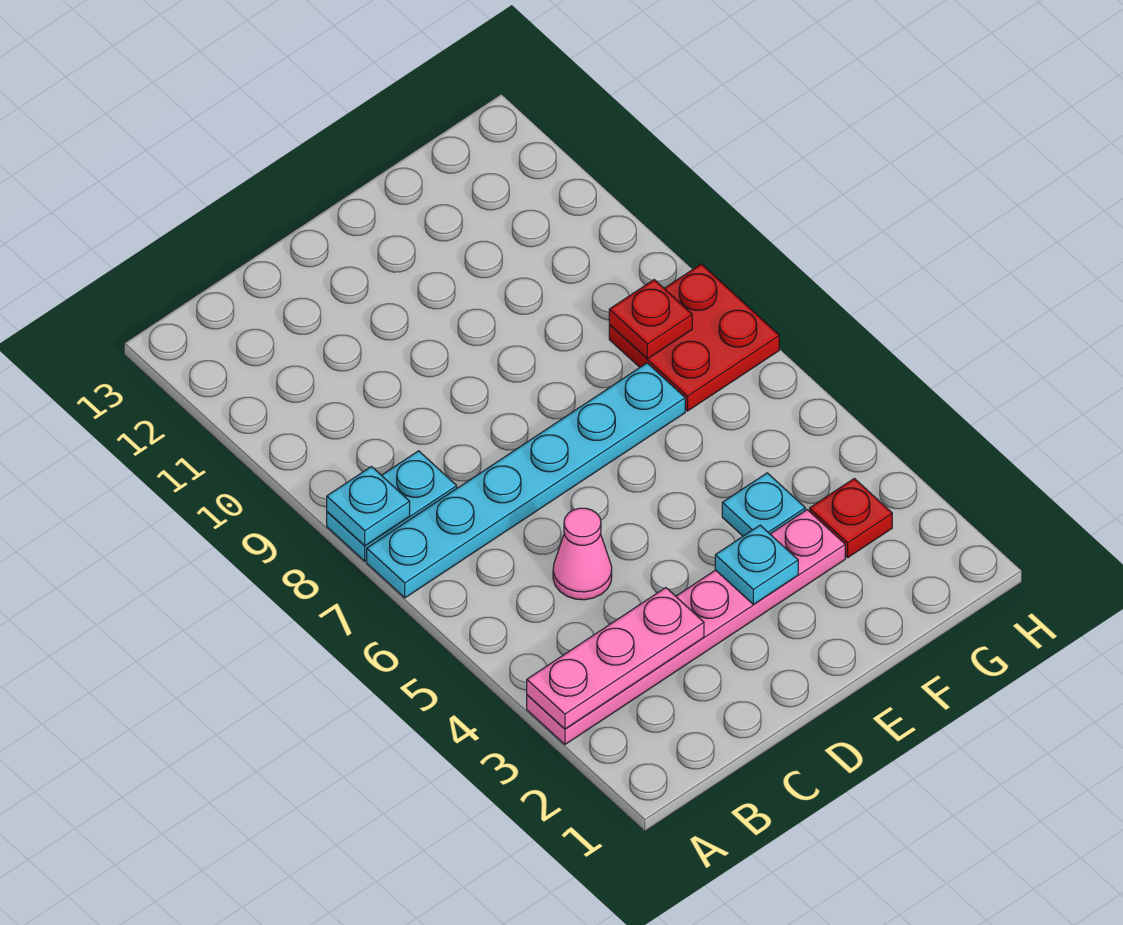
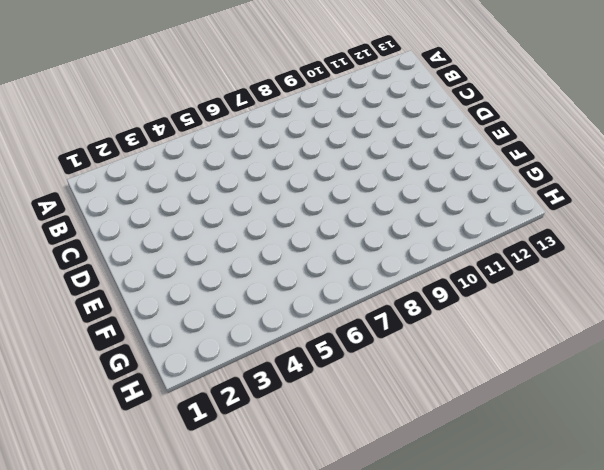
none -> pink plate A3:F3 level 1
none -> cyan plate A7:F7 level 1

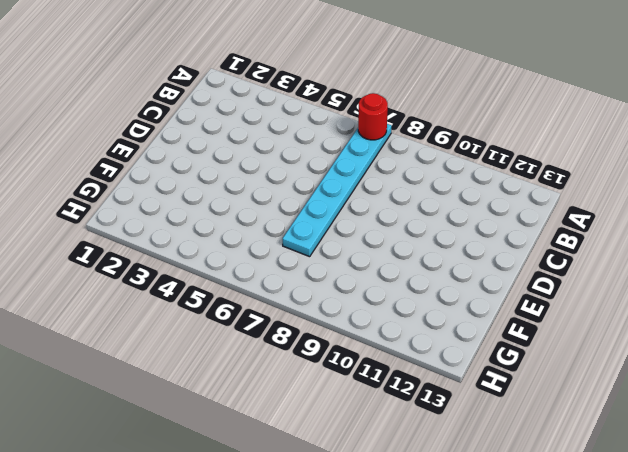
red round brick A7 level 2 -> none
none -> pink plate A3:F3 level 1
none -> cyan plate A8:B8 level 1

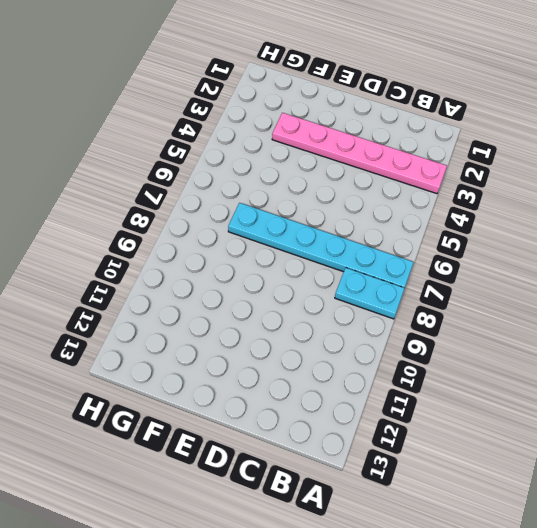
none -> pink cone C5 level 1
none -> cyan plate F4 level 1

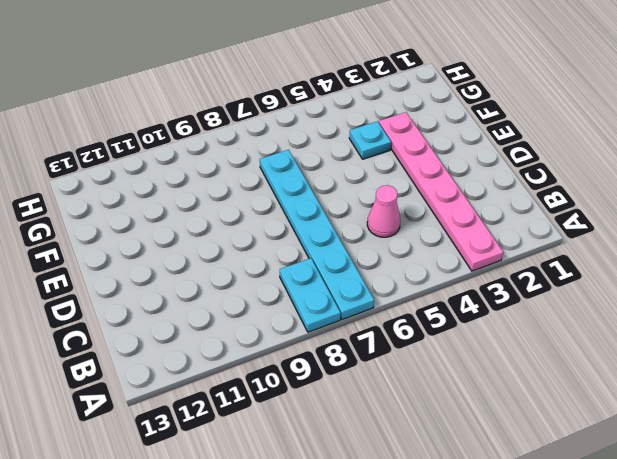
none -> red plate G3 level 1
none -> red plate G7:H8 level 1

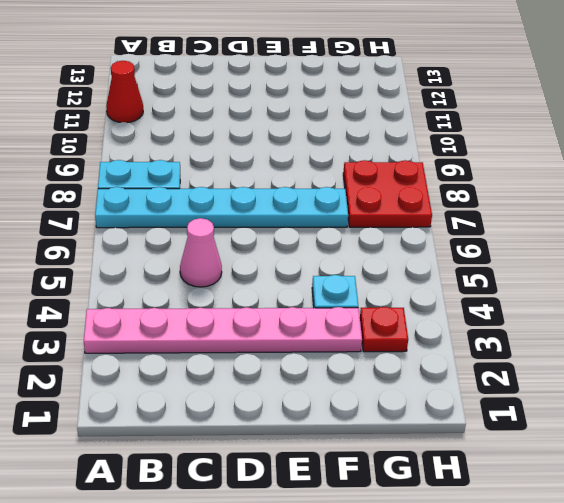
red cone A11 level 1 -> none
none -> pink plate A3:C3 level 2
none -> cyan plate A8 level 2

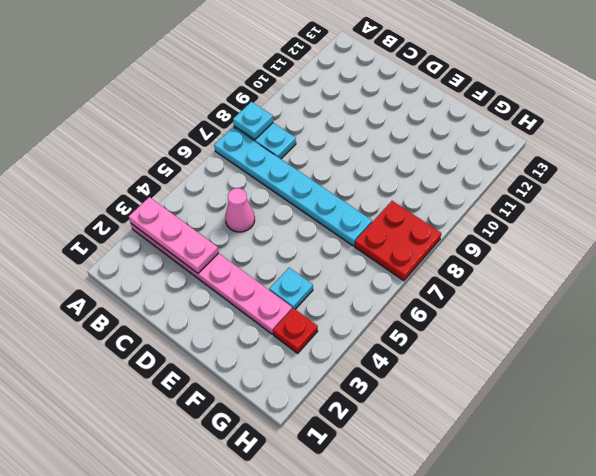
none -> cyan plate E3 level 2
none -> red plate G8 level 2

